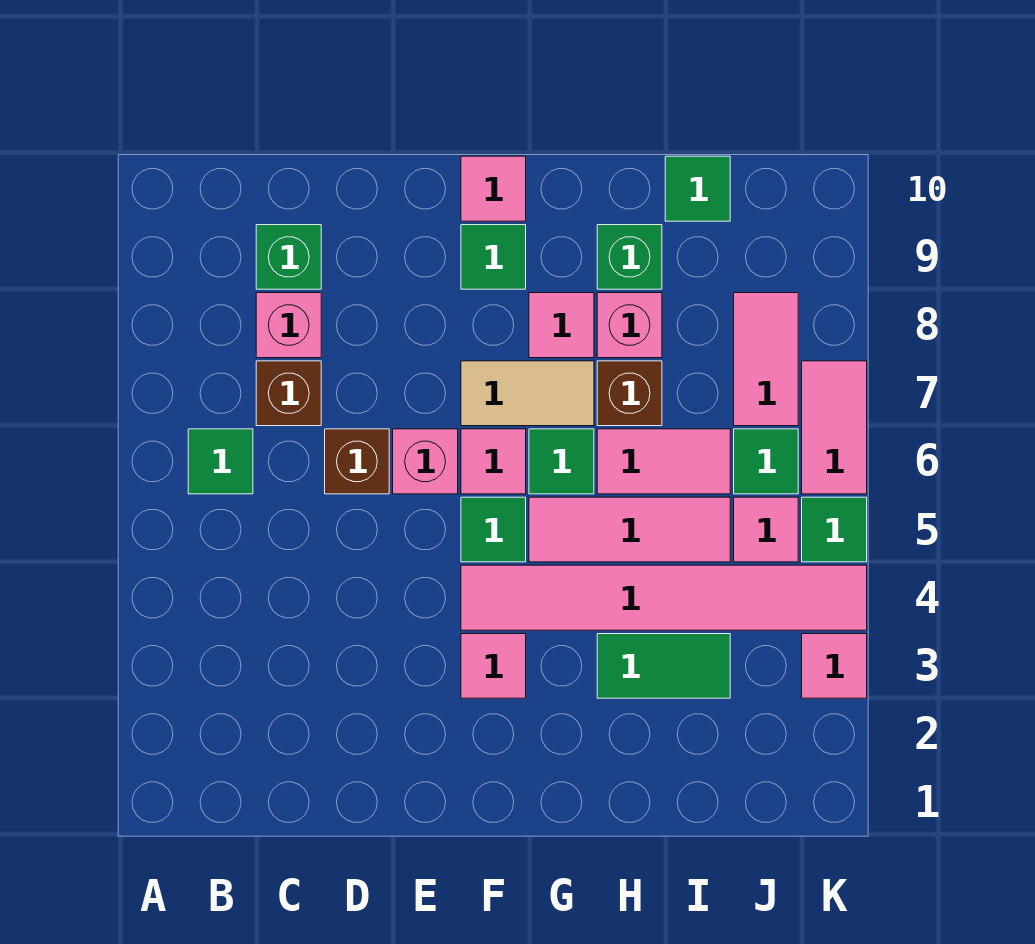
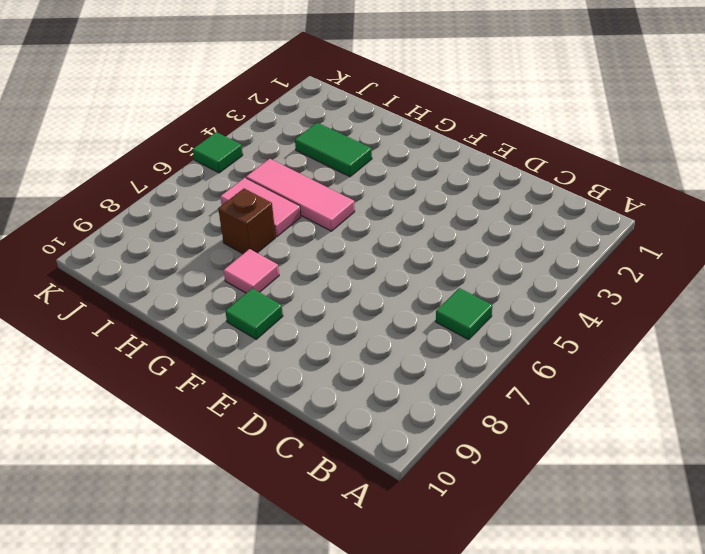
none -> brown brick C7 level 1
none -> pink brick C8 level 1
none -> green brick C9 level 1

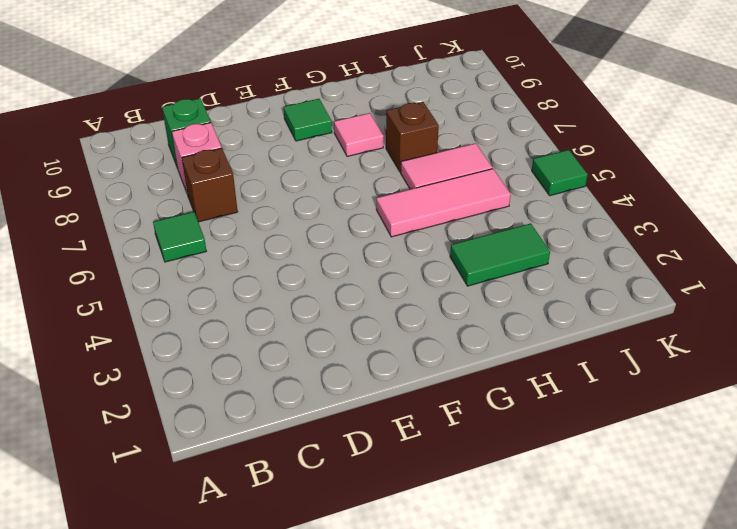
none -> brown brick D6 level 1
none -> pink brick E6 level 1
none -> pink tile F3 level 1

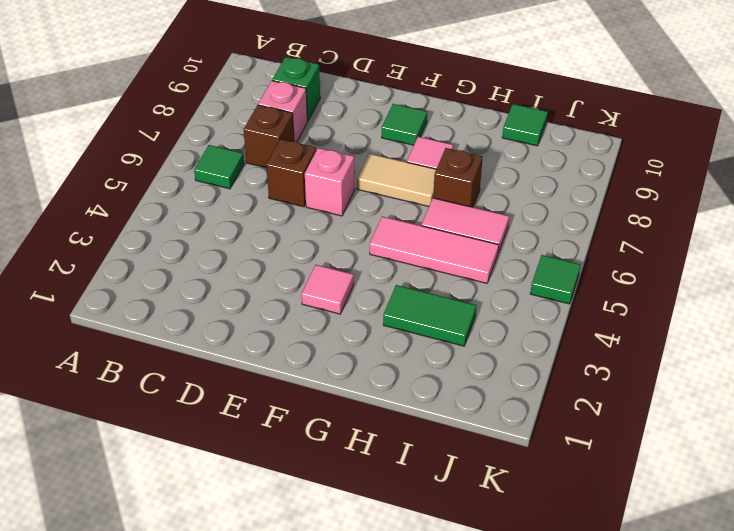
none -> pink tile F4:K4 level 1
none -> green tile F5 level 1
none -> pink tile F6 level 1

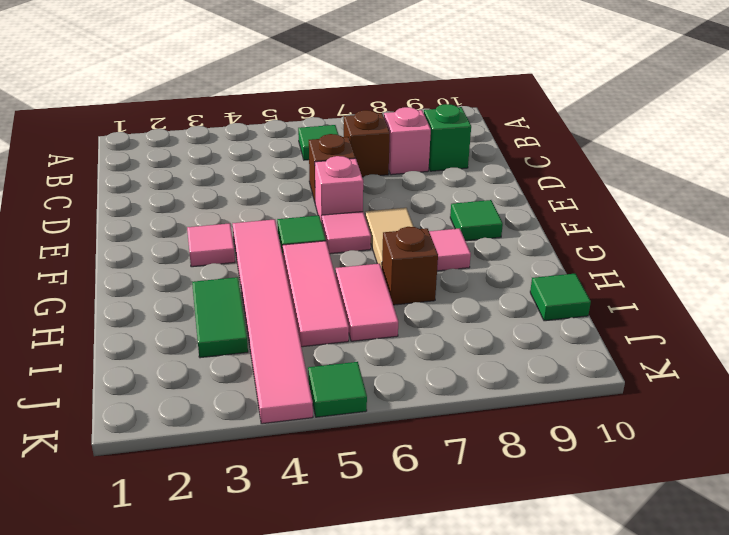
none -> pink tile F10 level 1
none -> green tile G6 level 1
none -> pink brick H8 level 1

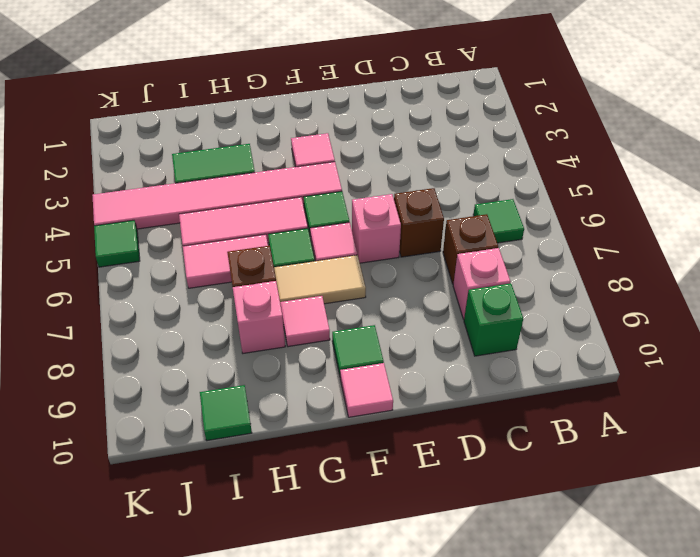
none -> green brick H9 level 1
none -> pink tile J5 level 1
none -> green tile J6 level 1

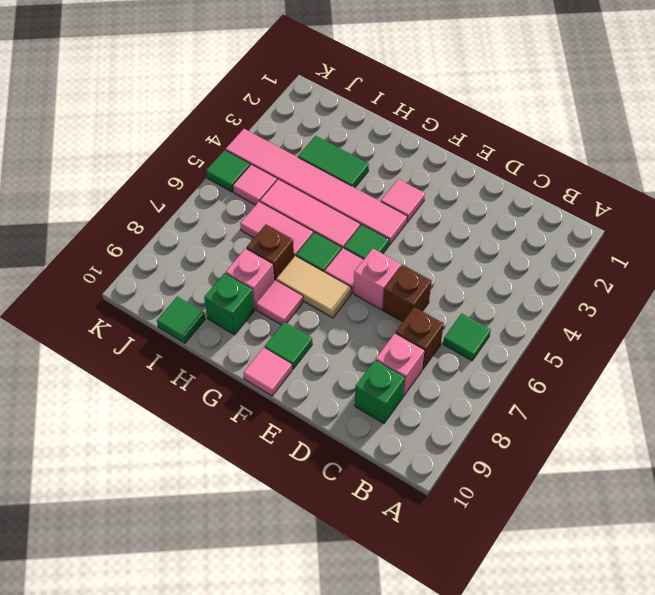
none -> green tile J6 level 1
none -> pink tile J7:J8 level 1
none -> pink tile K3 level 1

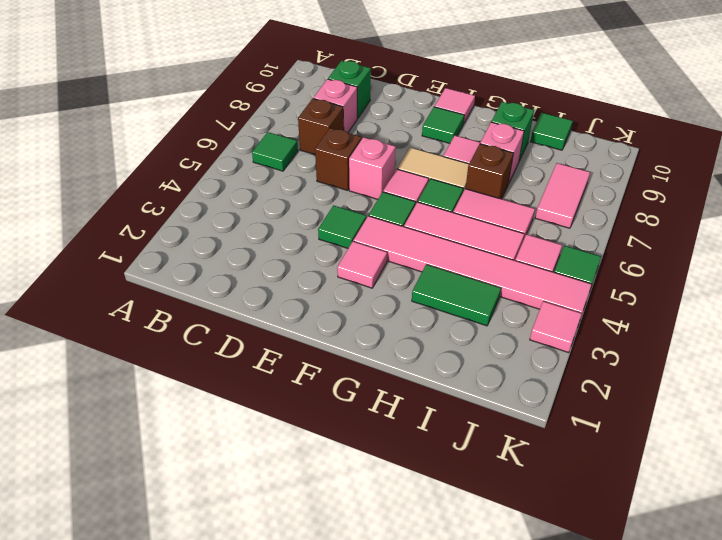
green tile E4 level 1 -> green tile J6 level 1
none -> pink tile K6:K7 level 1

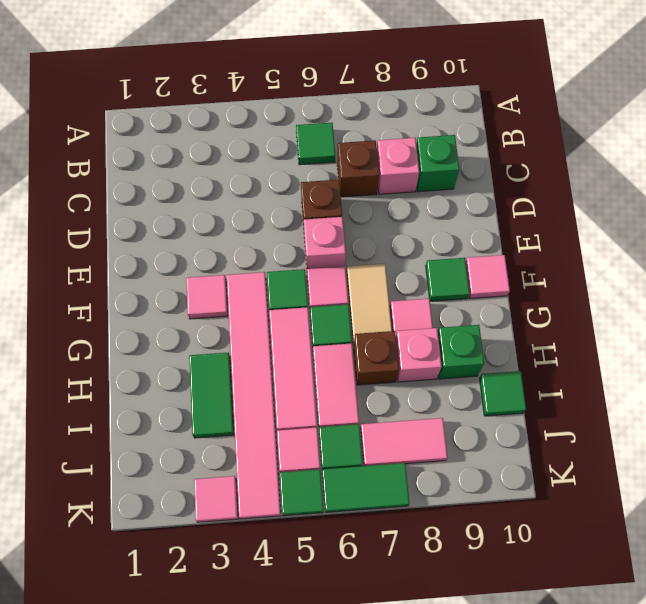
green tile K6:K7 level 1 -> pink tile K6:K7 level 1

